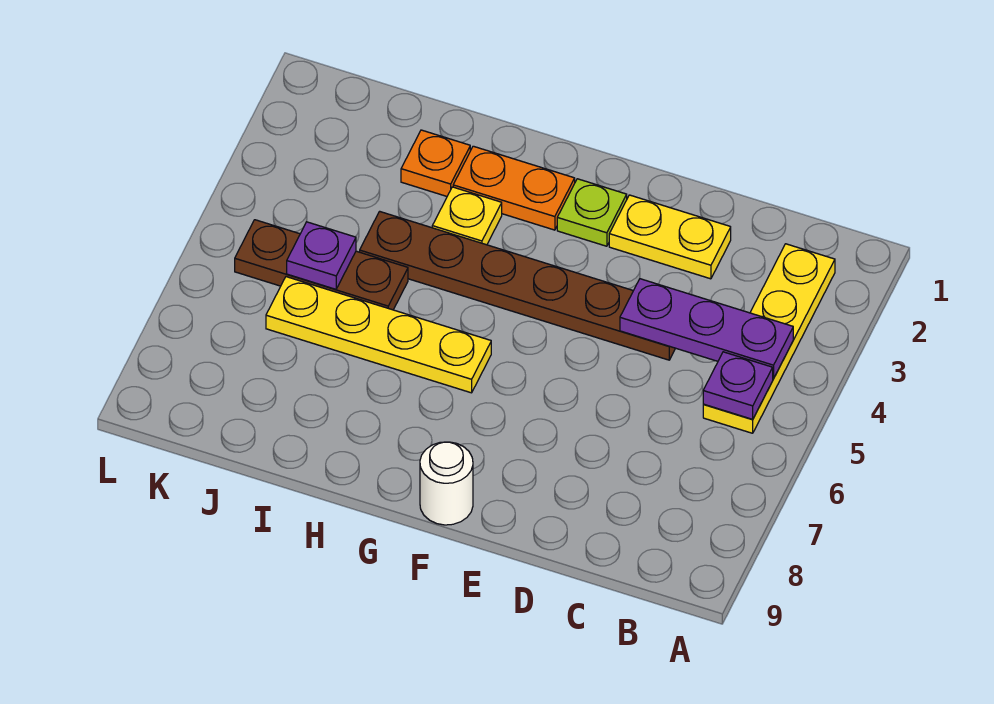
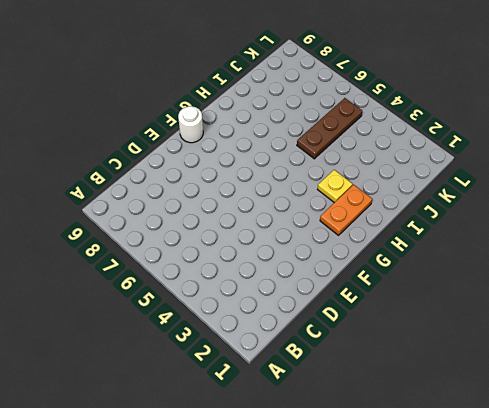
none -> yellow plate B2:B5 level 1
none -> yellow plate D2:E2 level 1
none -> brown plate D4:I4 level 1

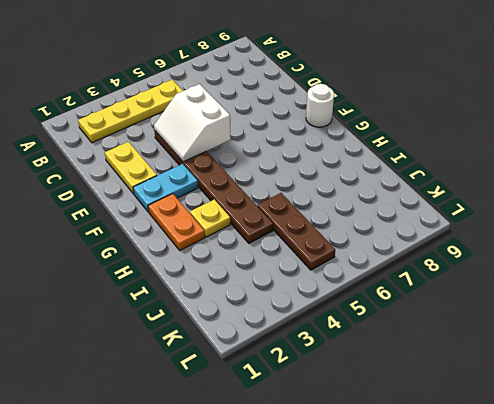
white slope D4:E5 level 2 top 5 -> purple plate B4:D4 level 2
cyan plate F2:F3 level 1 -> lime plate F2 level 1
none -> yellow plate G6:J6 level 1
none -> orange plate I2 level 1
none -> purple plate B5 level 2

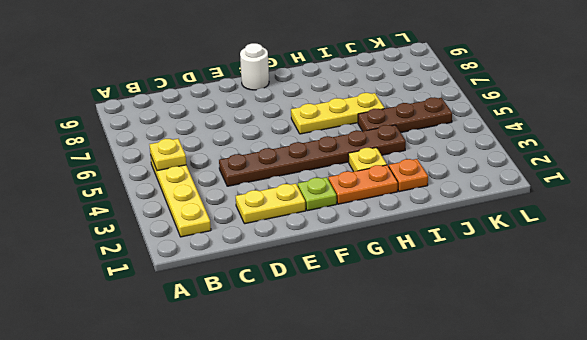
yellow plate B5 level 2 -> purple plate B5 level 2
yellow plate G6:I6 level 1 -> yellow plate G6:J6 level 1
none -> purple plate B4:D4 level 2
none -> purple plate J5 level 2

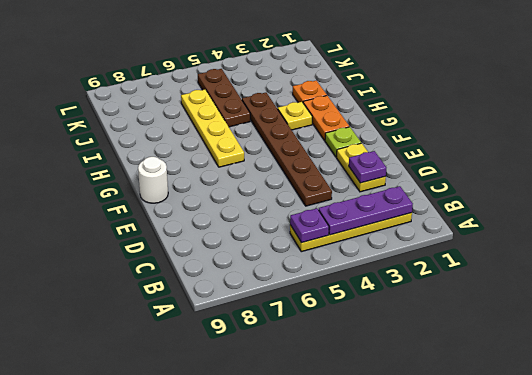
purple plate B2:B4 level 2 -> purple plate B4:D4 level 2
purple plate D2 level 2 -> purple plate J5 level 2

